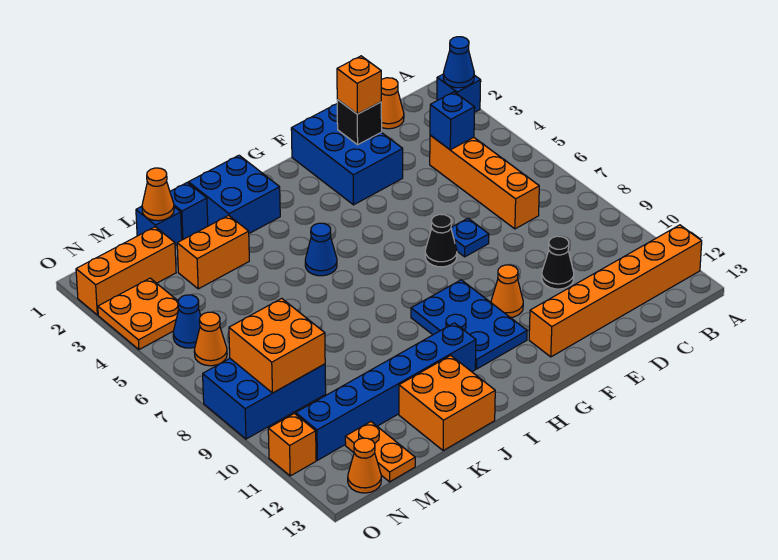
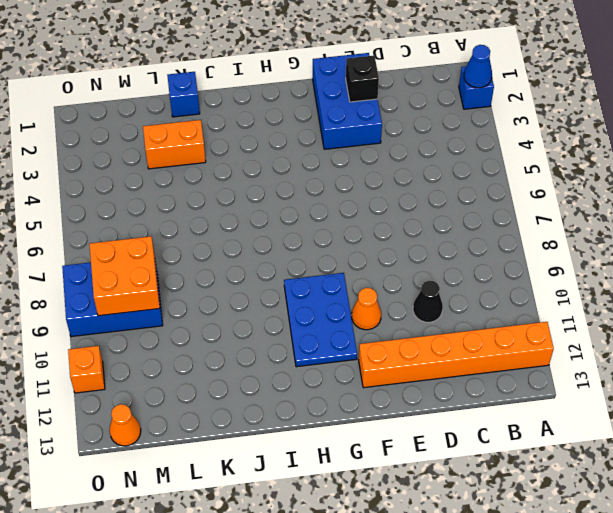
none -> orange cone C1 level 1
none -> orange brick C4:C7 level 1
none -> blue plate E7 level 1
none -> black cone F7 level 1

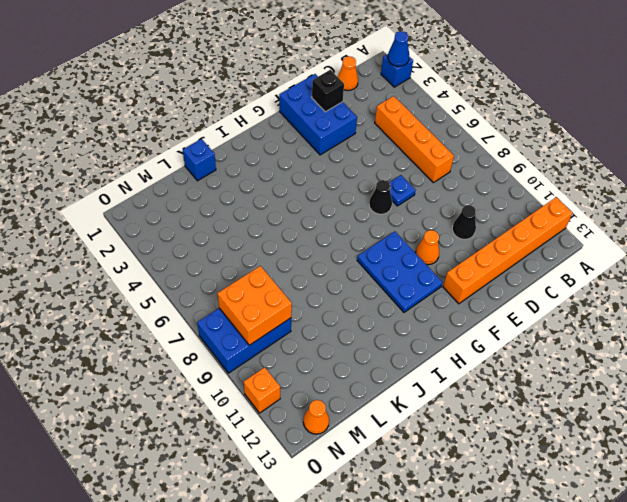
none -> blue brick I1:J2 level 1
none -> blue cone I5 level 1
none -> blue brick I11:N11 level 1
none -> orange brick J12:K13 level 1

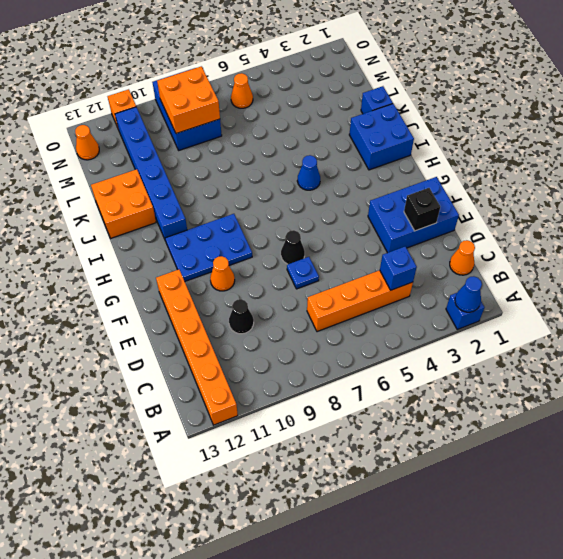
none -> orange brick K3:L3 level 1
none -> blue brick L1 level 1
none -> orange brick M2:O2 level 1
none -> orange plate M12:M13 level 1

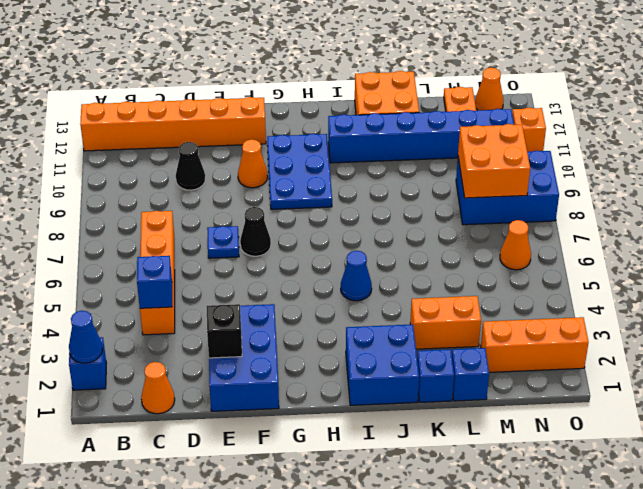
none -> orange plate N3:O4 level 1
none -> blue cone N5 level 1
none -> orange cone L1 level 2
none -> orange brick E2 level 3

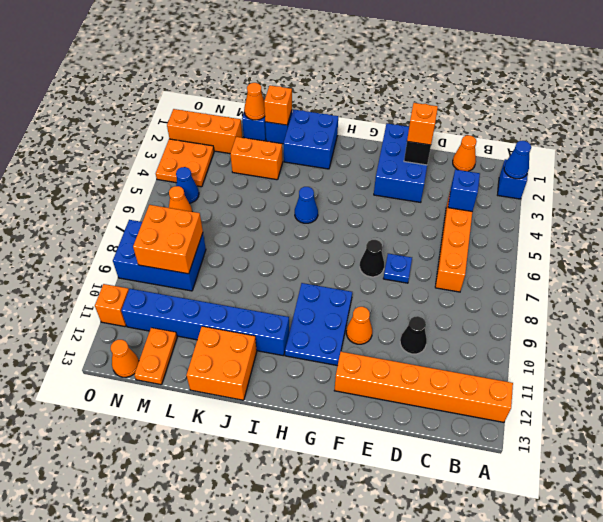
orange brick K1 level 2 -> none

